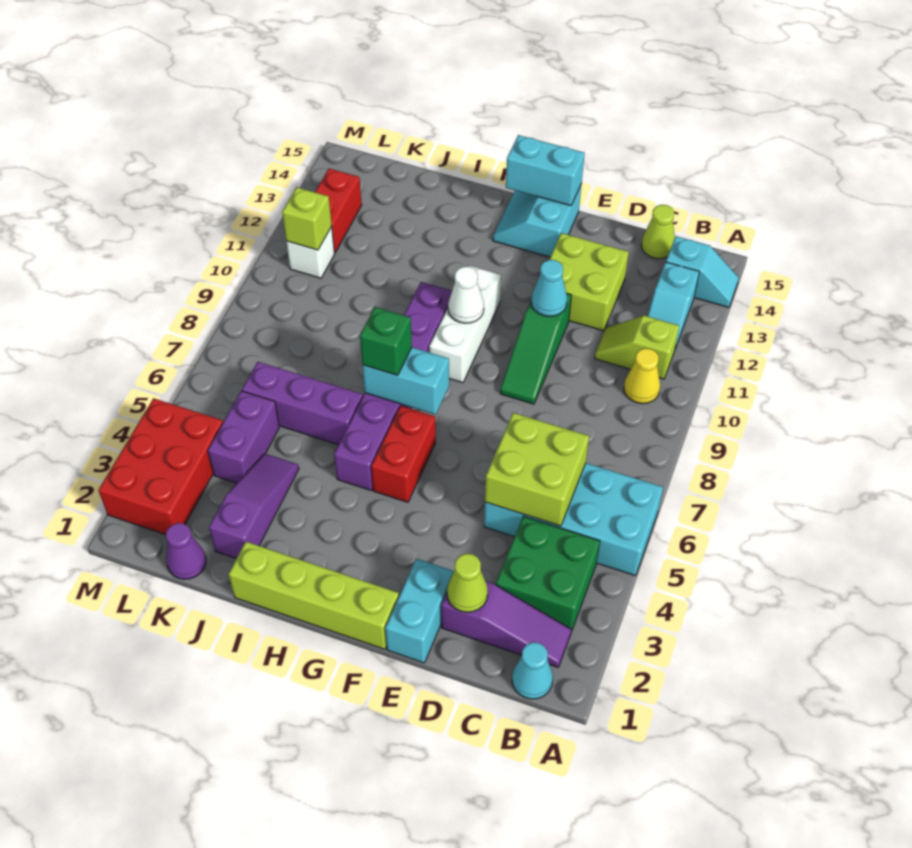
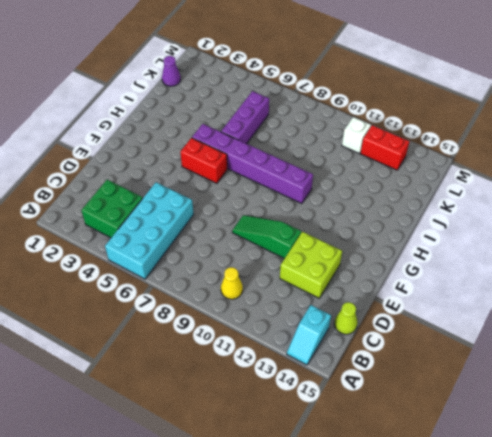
none -> cyan cone B1 level 1
none -> purple slope B2:D2 level 1 top D
none -> lime slope B11:C11 level 1 top B
none -> cyan slope B12:B13 level 1 top 13

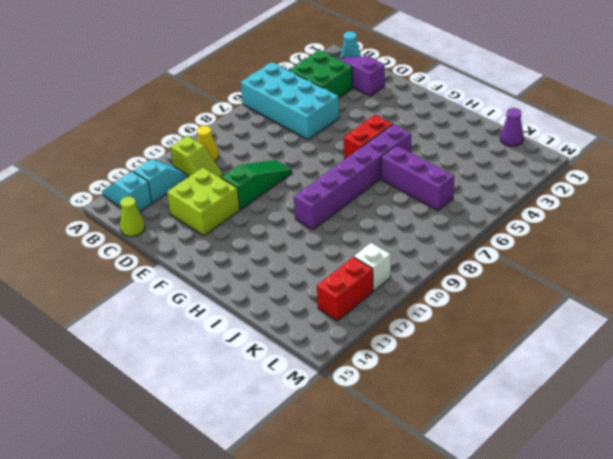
none -> cyan brick E1:E2 level 1
none -> lime brick F1:I1 level 1
none -> cyan slope F14:G15 level 1 top F
none -> white brick G9:G11 level 1

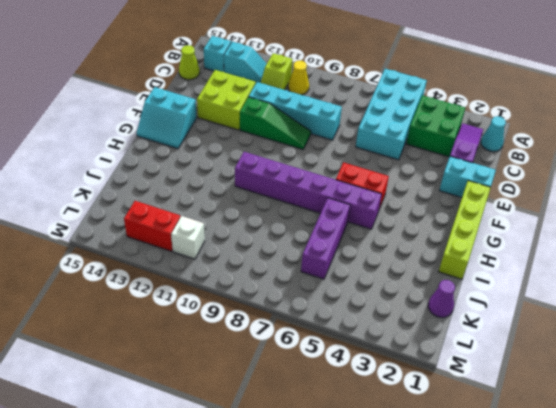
cyan brick D8:D11 level 1 -> none
none -> white brick G9:G11 level 1
none -> purple slope J2:J4 level 1 top 2
none -> purple brick K4:K5 level 1
none -> red brick L2:M4 level 1

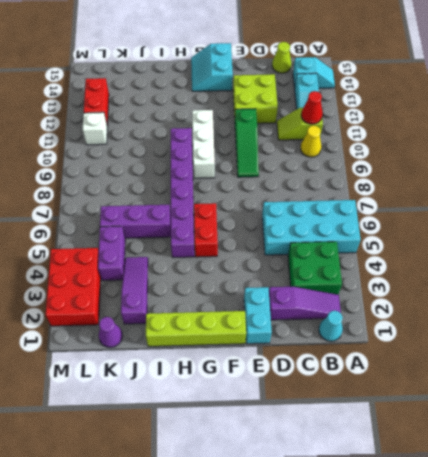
red cone B11 level 2 -> none
none -> lime brick C5:D6 level 2
none -> lime cone D2 level 2
none -> cyan cone E11 level 2
none -> cyan brick F15:G15 level 2

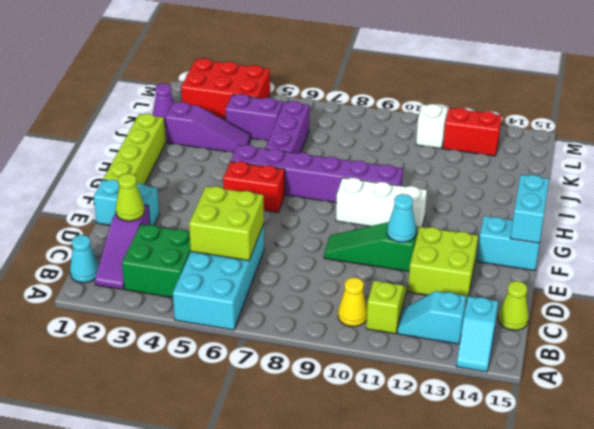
none -> cyan brick G7:H7 level 2
none -> white cone G10 level 2
none -> lime brick L11 level 2
none -> green brick H7 level 3

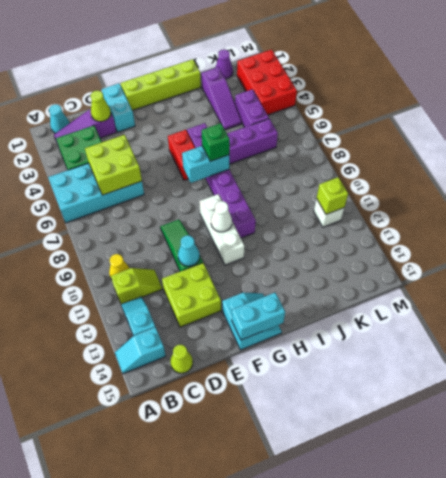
none -> red brick L12:L13 level 1

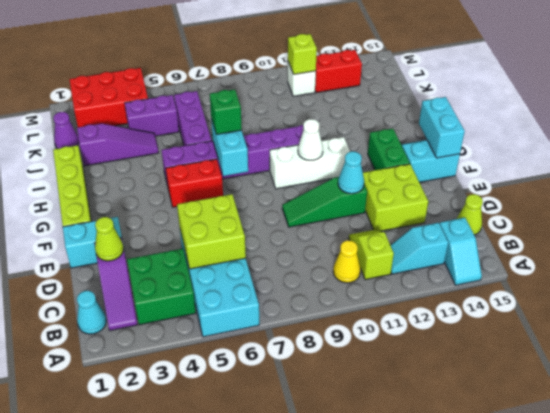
green brick F13:G13 level 1 -> none

